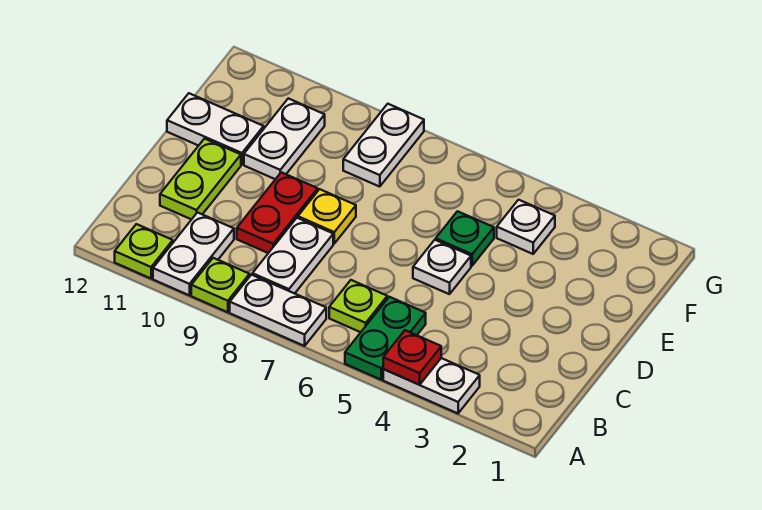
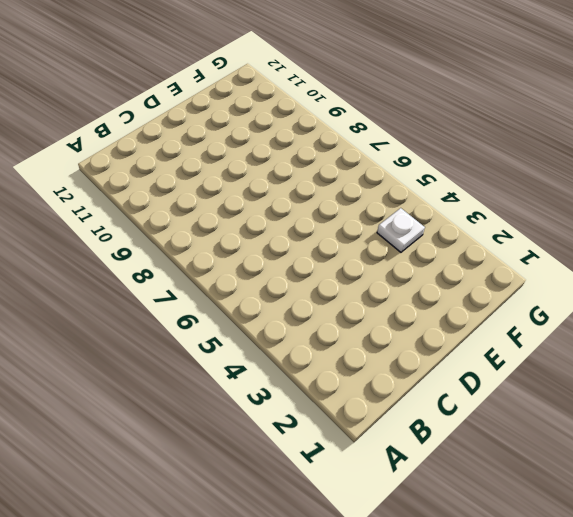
none -> white plate A3:A4 level 1
none -> green plate A5:B5 level 1
none -> white plate A7:A8 level 1

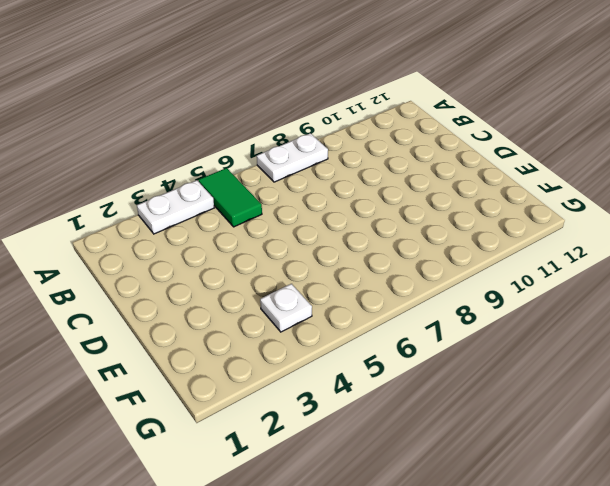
green tile A5:B5 level 1 -> green plate A5:B5 level 1
none -> lime plate A9 level 1
none -> white plate A10:B10 level 1
none -> lime plate A11 level 1

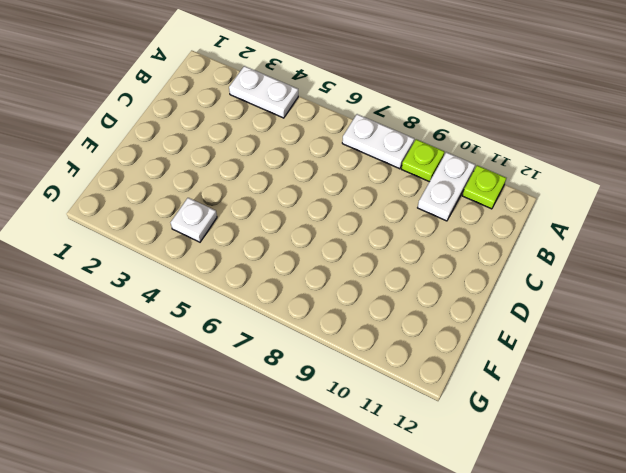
none -> green plate A5:B5 level 1
none -> lime plate B6 level 1
none -> white plate B8:C8 level 1

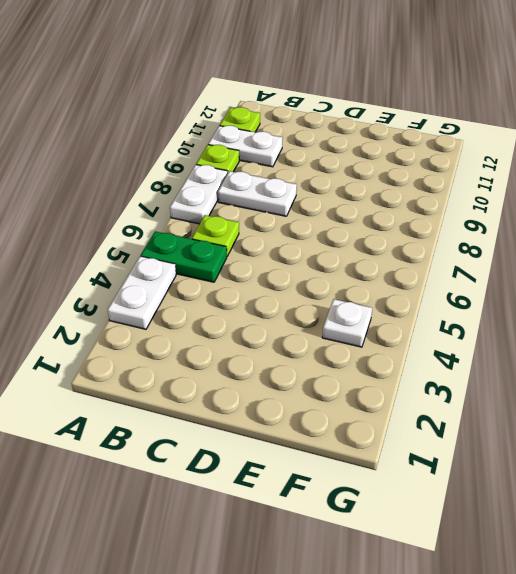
none -> red plate C9:D9 level 1
none -> lime plate C11:D11 level 1
none -> white plate D5 level 1

